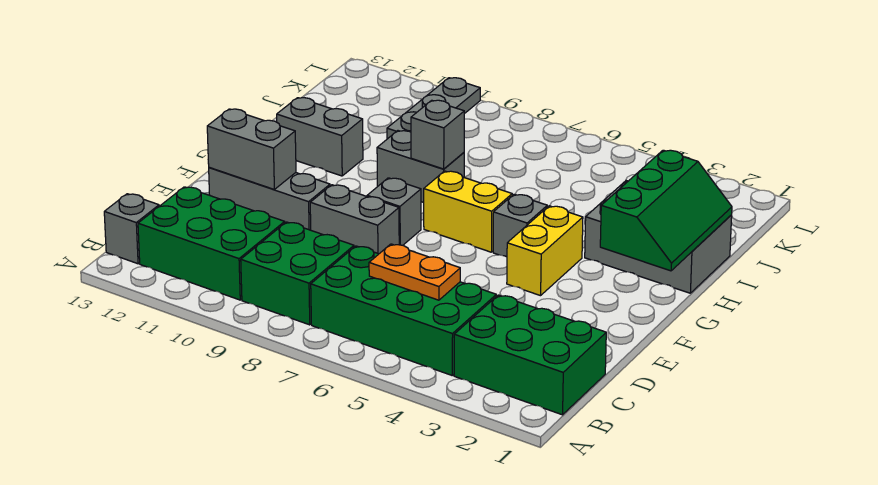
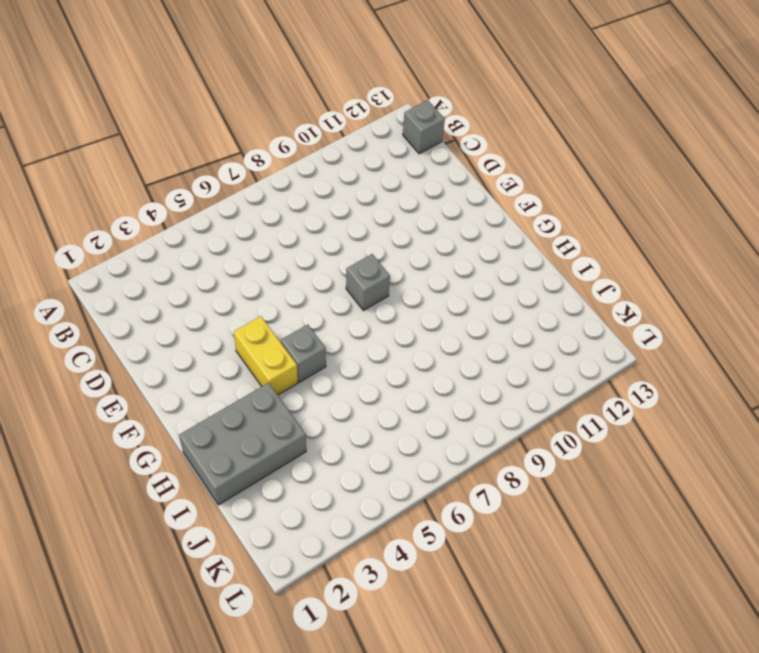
none -> green brick B1:C3 level 1
none -> green brick B4:C7 level 1
none -> green brick B8:C9 level 1

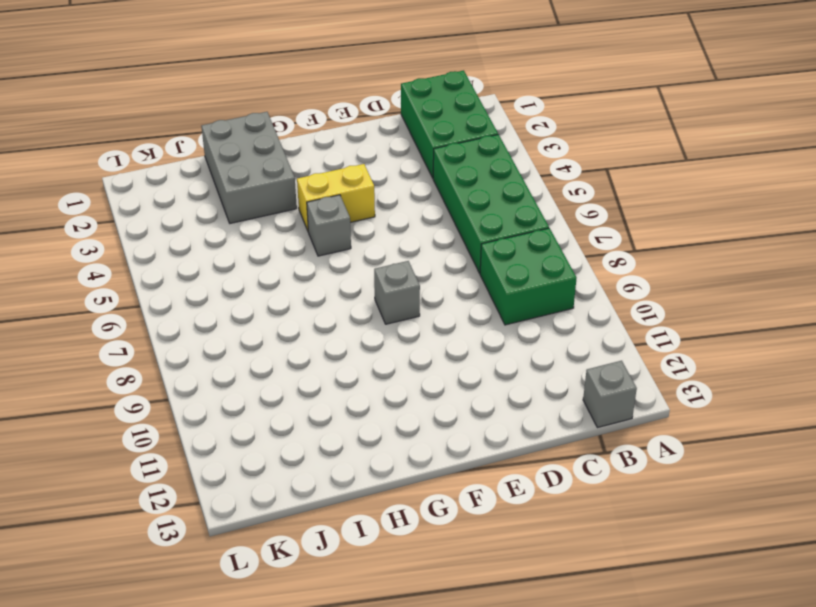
none -> green brick B10:C12 level 1
none -> grey brick E8:E9 level 1
none -> grey brick E10:E12 level 1

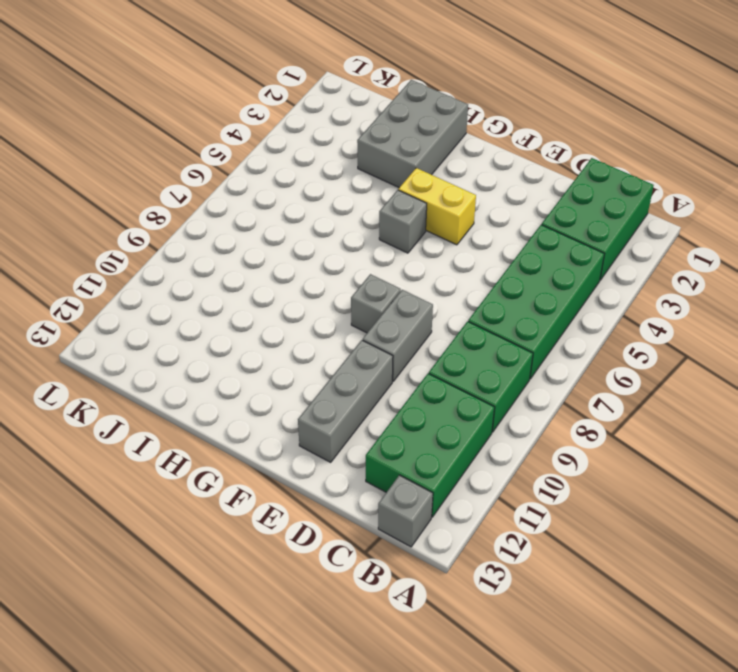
none -> yellow brick G6:G7 level 1
none -> grey brick H8:H9 level 1
none -> grey brick H11:H12 level 1

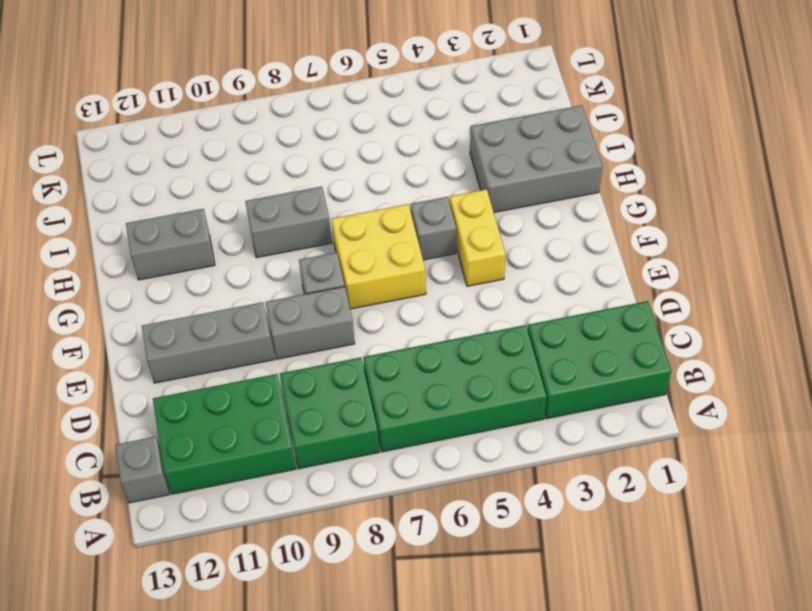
yellow brick F6:G7 level 1 -> yellow brick G6:G7 level 1
none -> grey plate J10:L10 level 1
none -> orange plate C5:C6 level 2
none -> grey brick E11:E12 level 2

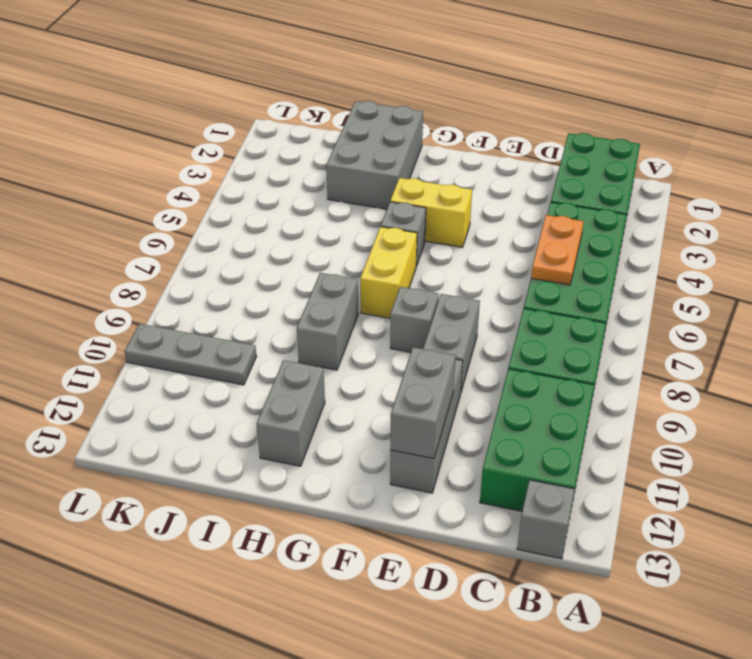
none -> green slope G1:I2 level 2 top 2
none -> grey brick H8 level 2

